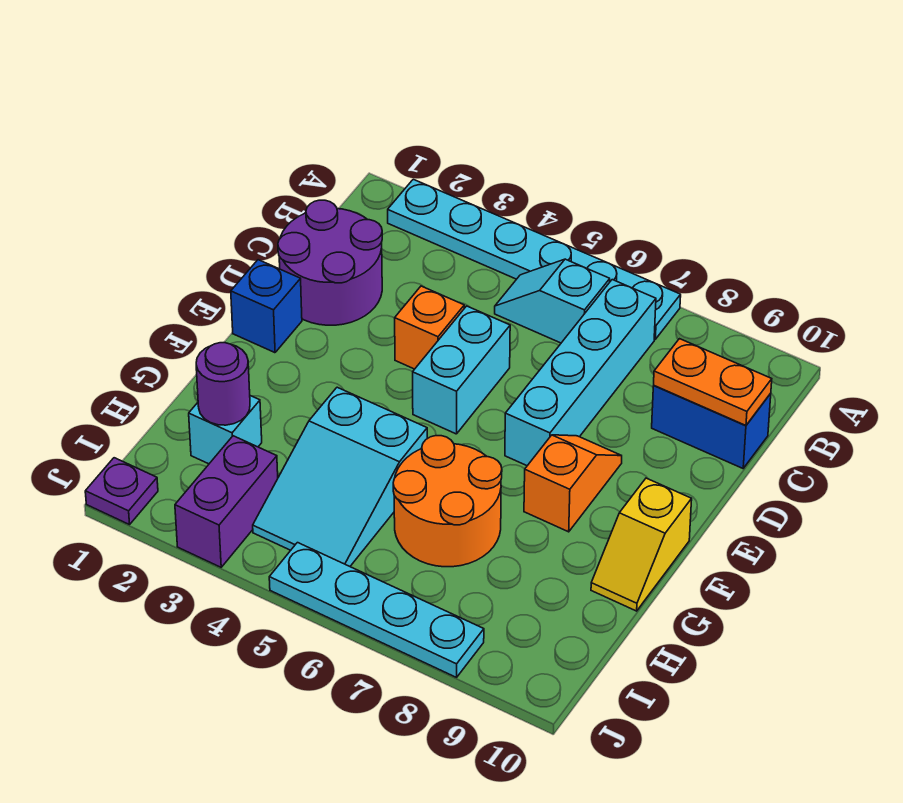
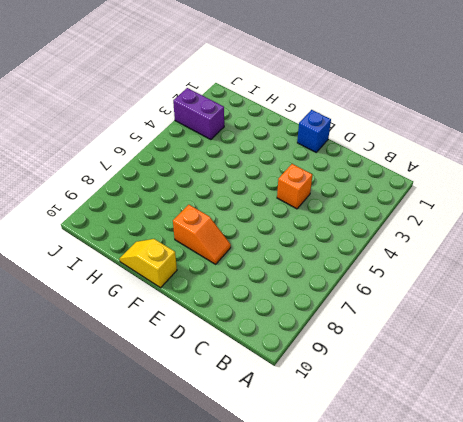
none -> cyan plate A2:A7 level 1
none -> cyan slope B5:B6 level 1 top 6
none -> cyan brick B7:E7 level 1

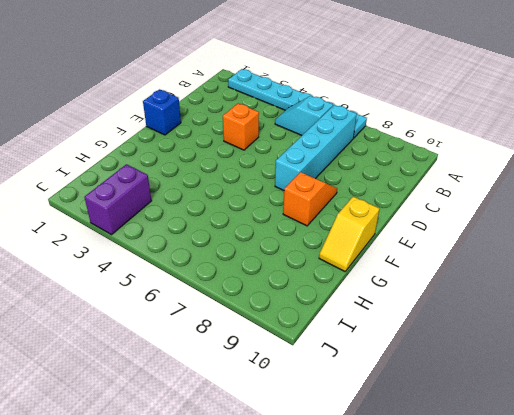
none -> purple round brick C1:D2 level 1
none -> blue brick C9:C10 level 1
none -> cyan brick D5:E5 level 1

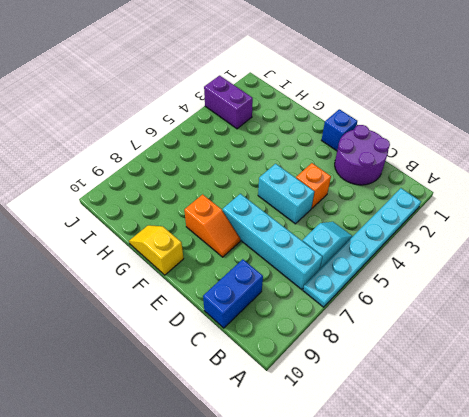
none -> cyan slope G4:I5 level 1 top G
none -> orange round brick G6:H7 level 1
none -> cyan brick H2 level 1

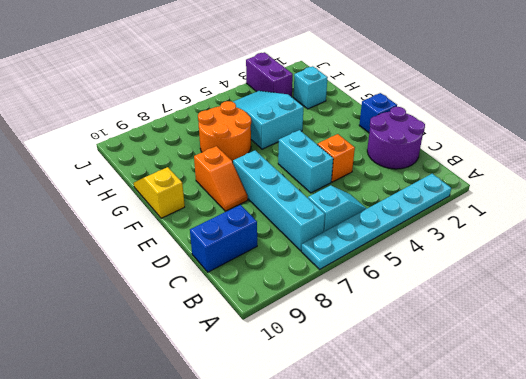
none -> purple plate J1 level 1
none -> cyan plate J5:J8 level 1
none -> orange plate C9:C10 level 2

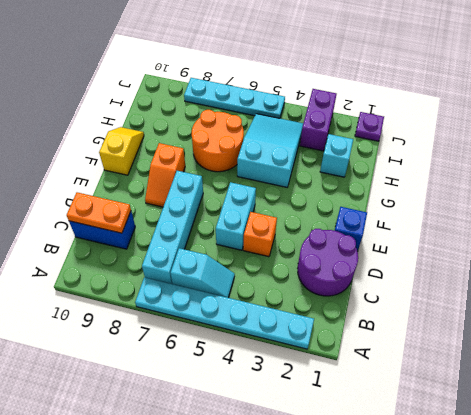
none -> purple round brick H2 level 2

